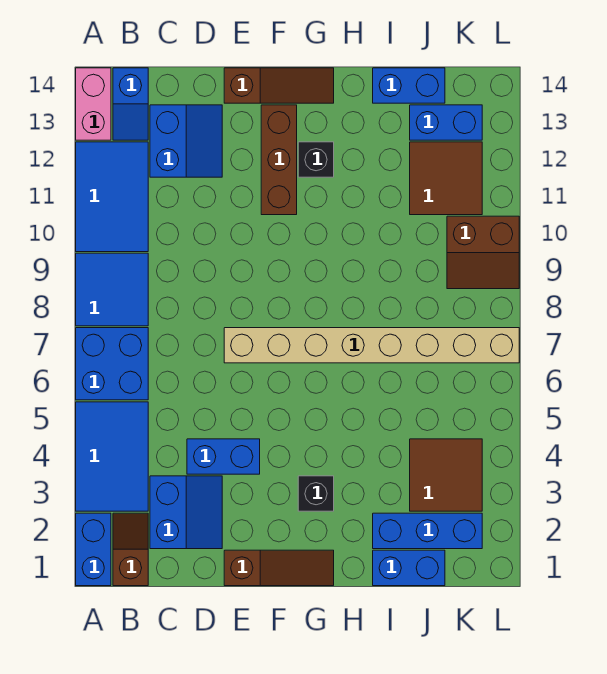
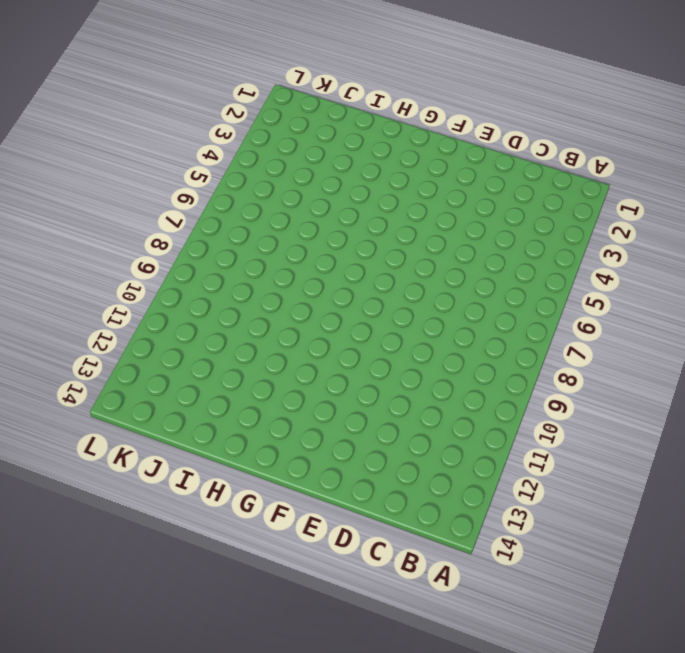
none -> blue brick A1:A2 level 1
none -> blue tile A3:B5 level 1
none -> blue brick A6:B7 level 1

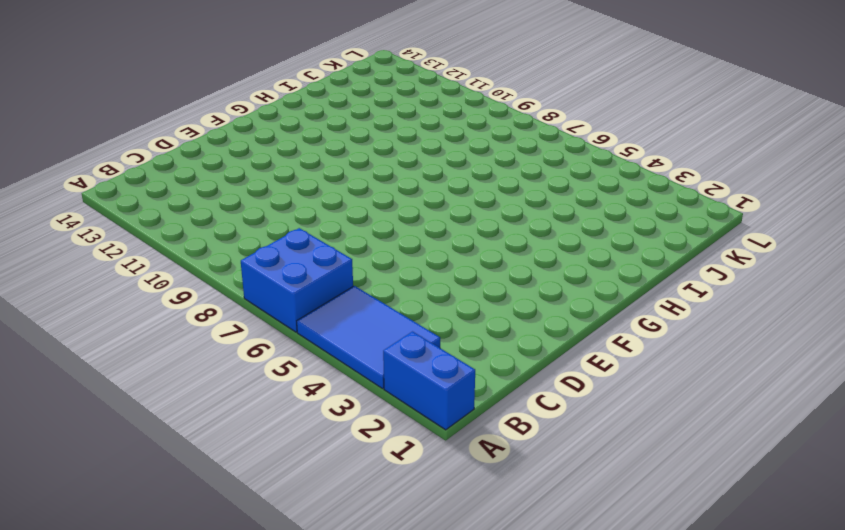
none -> blue tile A8:B9 level 1
none -> blue tile A10:B12 level 1
none -> pink brick A13:A14 level 1

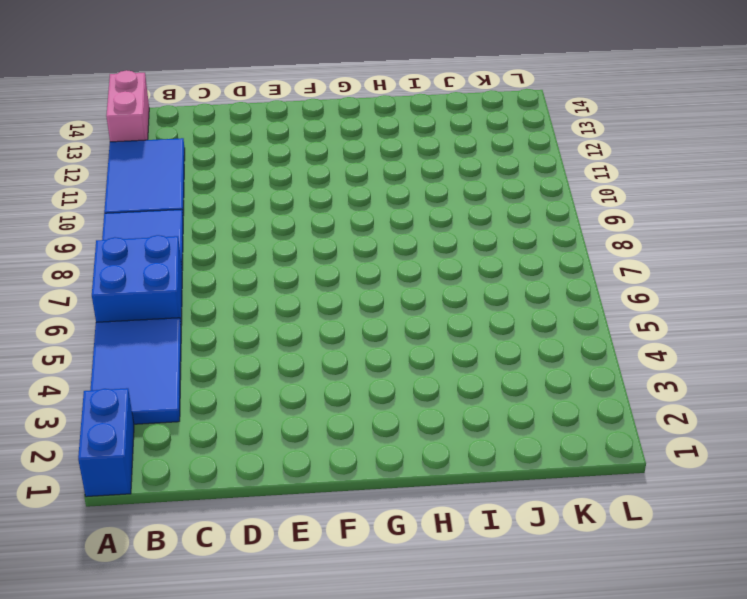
none -> brown slope B1:B2 level 1 top 1
none -> blue slope B13:B14 level 1 top 14
none -> blue slope C2:D3 level 1 top C

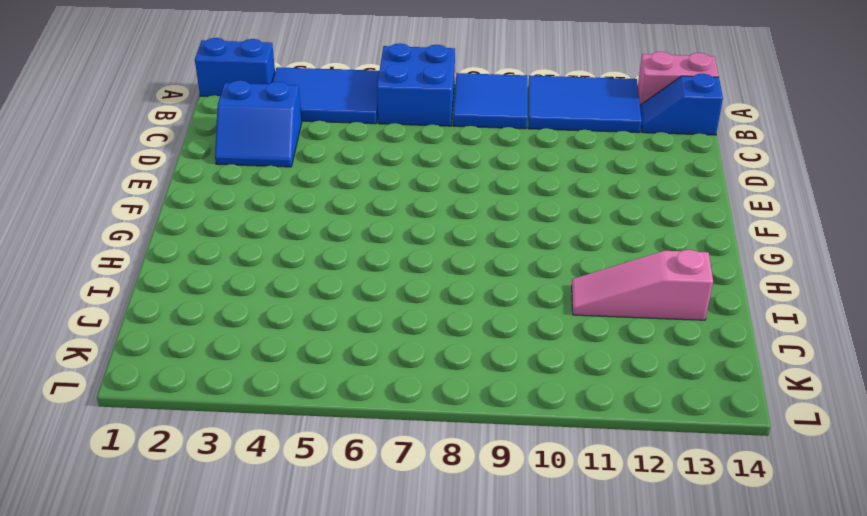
pink slope I11:I13 level 1 top 13 -> none
none -> brown slope B1:B2 level 1 top 1
none -> blue slope C12:D13 level 1 top C
none -> blue brick D4:E4 level 1

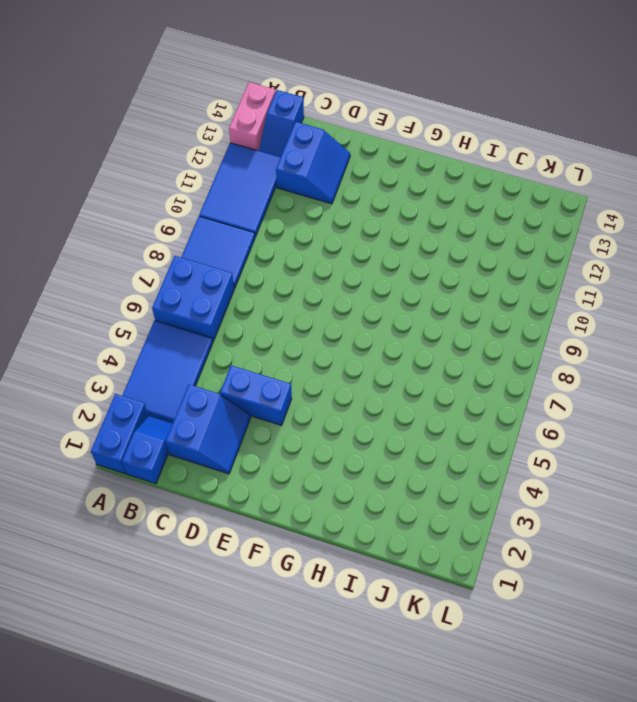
blue slope B1:B2 level 1 top 1 -> brown slope B1:B2 level 1 top 1
none -> brown slope E1:G1 level 1 top E
none -> tan brick E7:L7 level 1
none -> brown slope E14:G14 level 1 top E

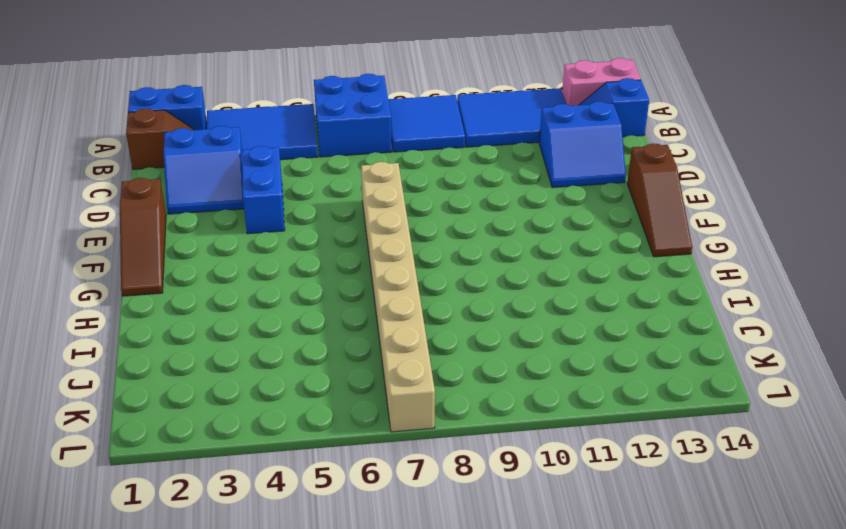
none -> brown brick F11:F13 level 1
none -> black brick G3 level 1
none -> black brick G12 level 1

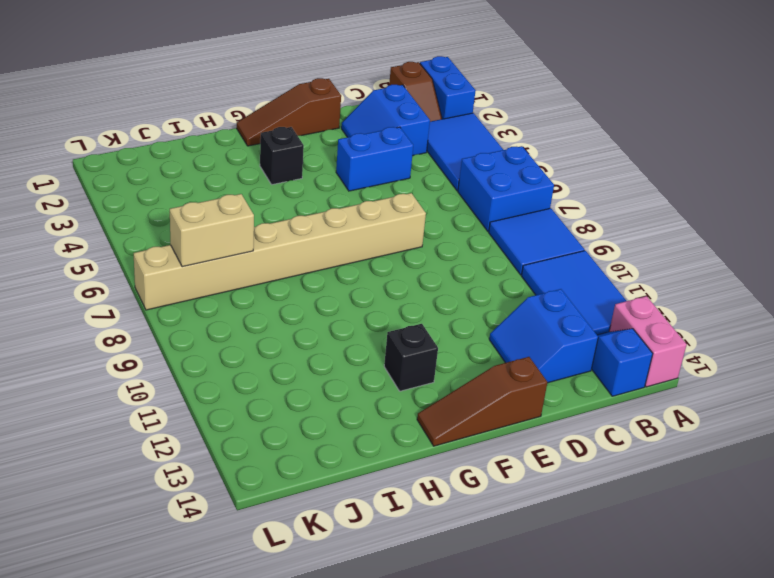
tan brick J7:K7 level 2 -> none
none -> brown brick F11:F13 level 1
none -> blue brick I1:J1 level 1
none -> blue brick I2:K2 level 1

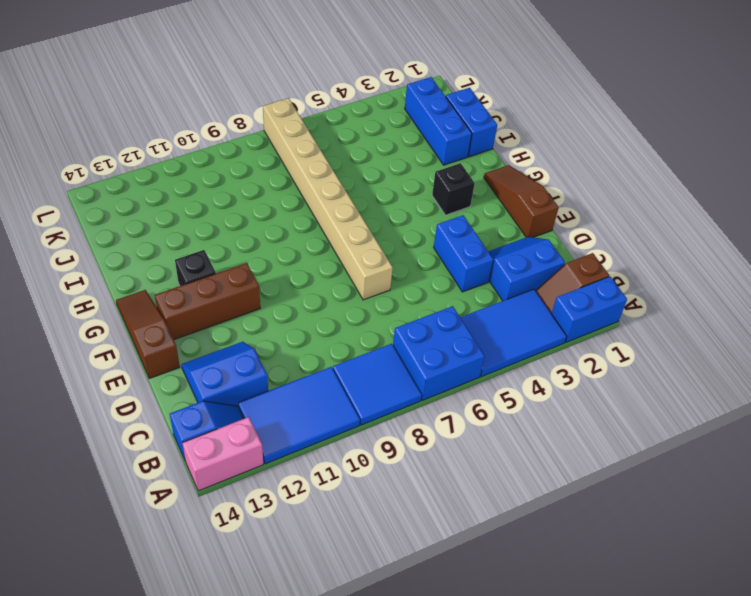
none -> blue brick I14:J14 level 1
none -> brown tile J3:K4 level 1
none -> brown tile J11:K12 level 1

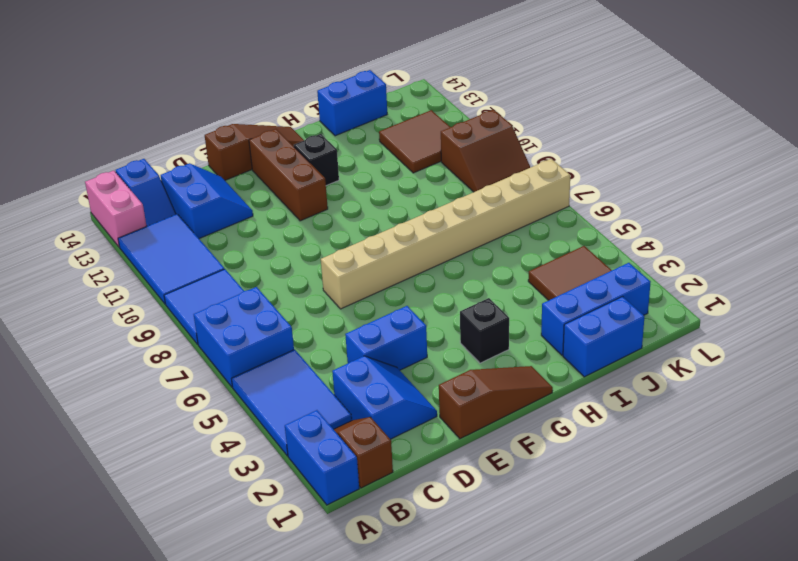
none -> blue brick J13:K13 level 1

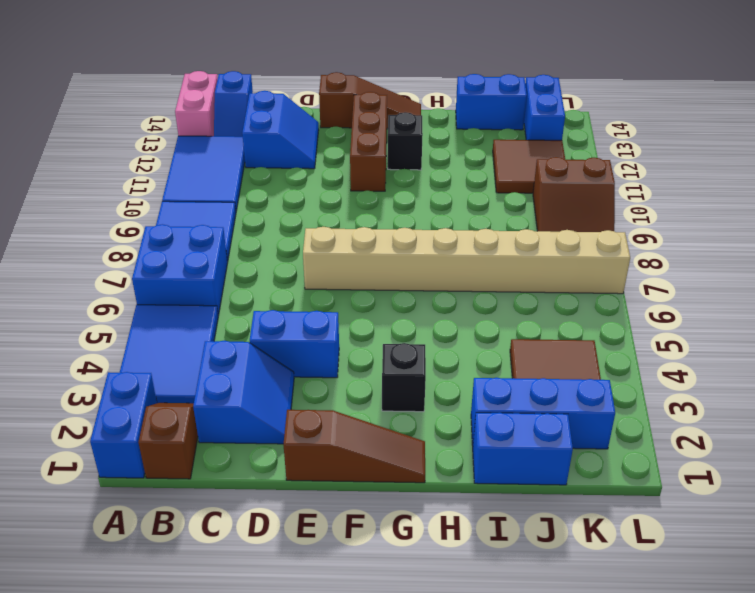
blue brick K13:K14 level 1 -> blue brick J13:K13 level 1

